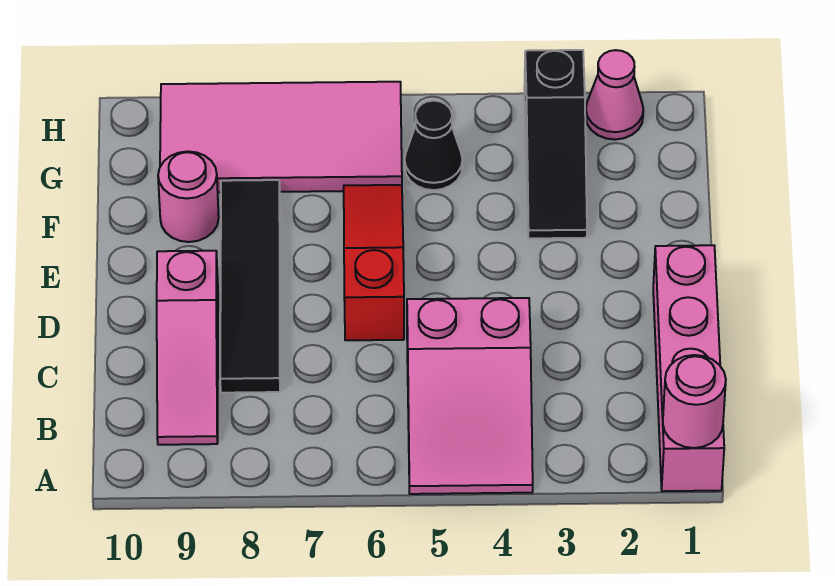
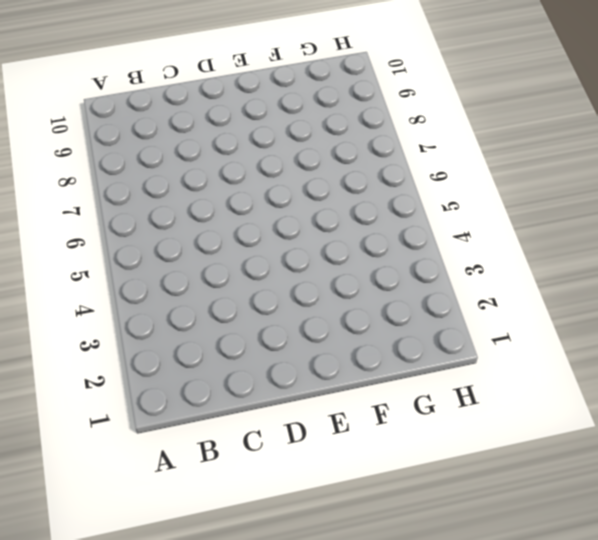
none -> pink brick A1:D1 level 1
none -> pink slope A4:C5 level 1 top C

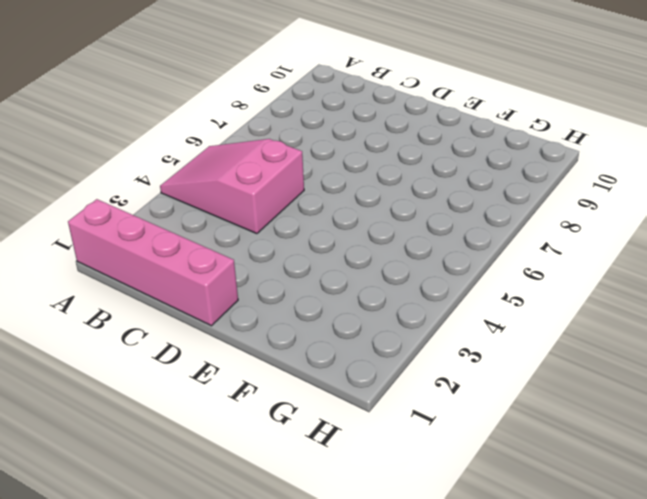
none -> pink slope B9:D9 level 1 top D
none -> black tile C8:F8 level 1

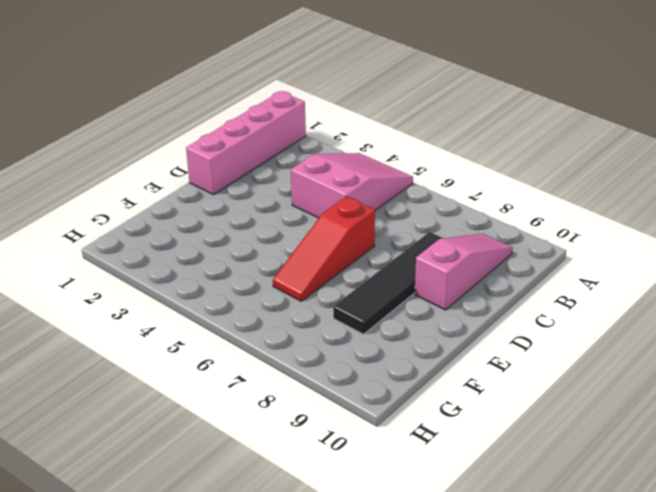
none -> black slope F3:H3 level 1 top H
none -> pink round brick F9 level 1

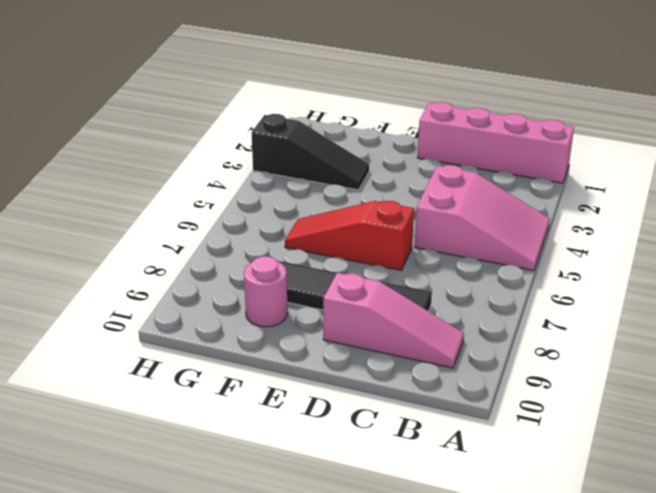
none -> black cone G5 level 1
none -> pink tile G6:H9 level 1

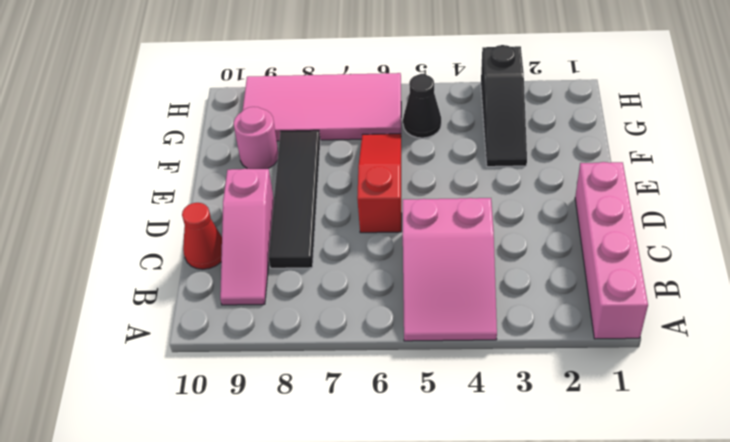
red cone C10 level 1 -> none
none -> pink cone H2 level 1
none -> pink round brick A1 level 2

